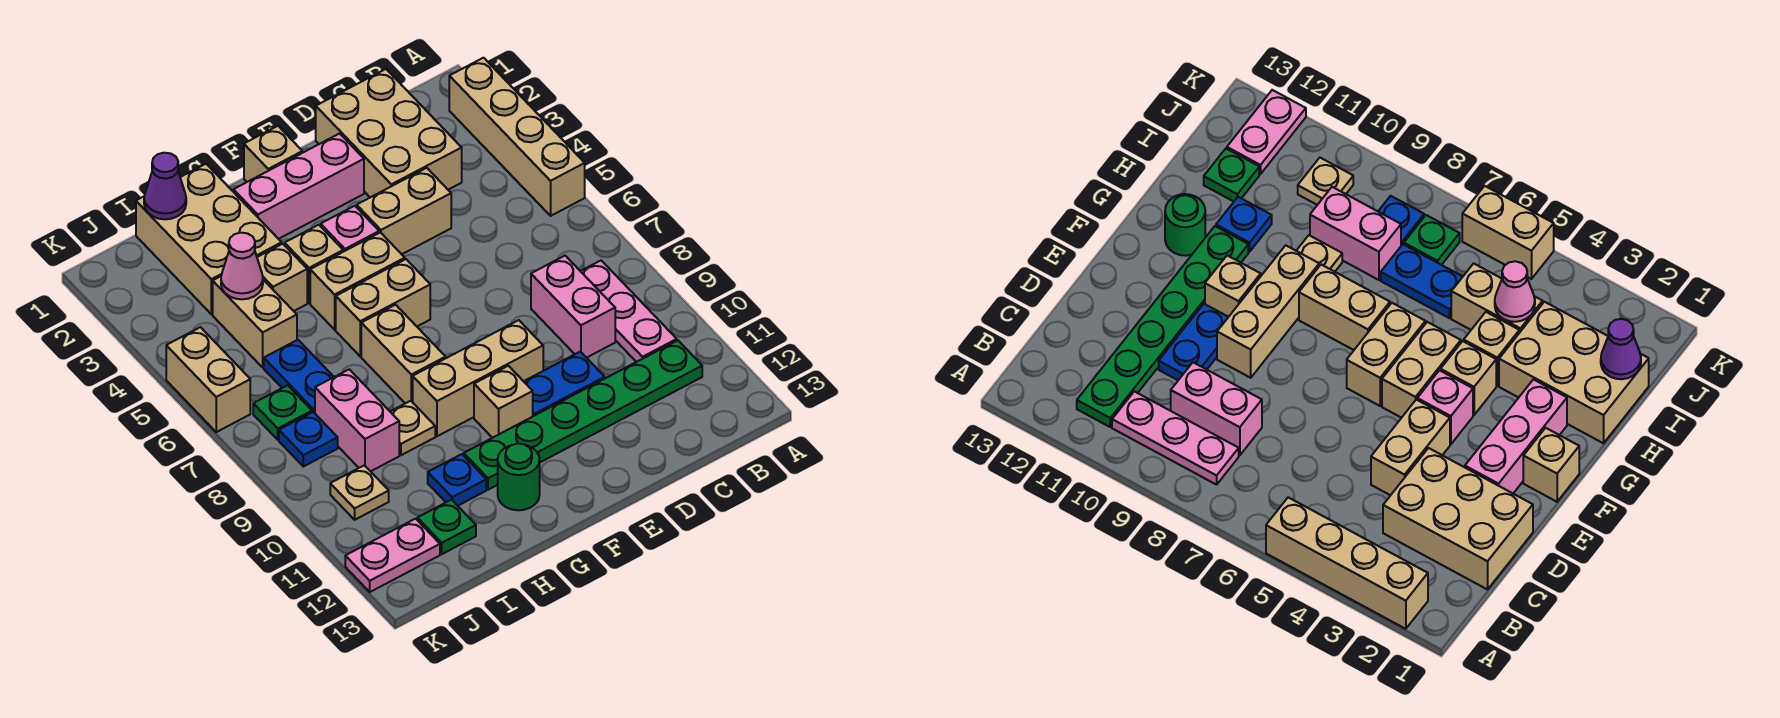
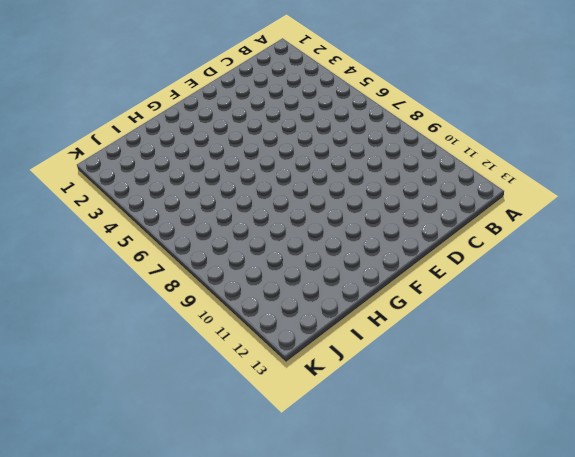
none -> tan brick A2:A5 level 1
none -> pink plate B8:B10 level 1
none -> green plate B11:G11 level 1
none -> tan brick C1:D3 level 1

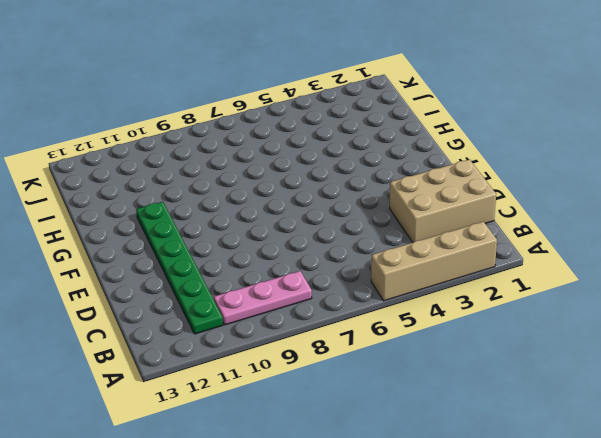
none -> pink brick C8:C9 level 1
none -> tan brick D4:E4 level 1
none -> blue plate D10:E10 level 1
none -> pink brick E2:G2 level 1

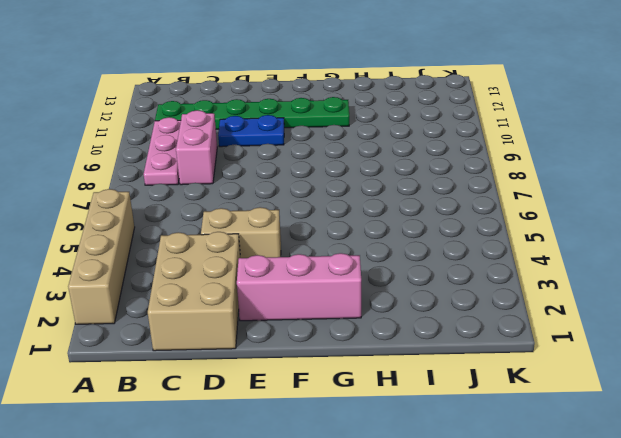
none -> tan brick E9:G9 level 1
none -> tan brick F1 level 1
none -> pink brick F4 level 1
none -> tan brick F5:G5 level 1

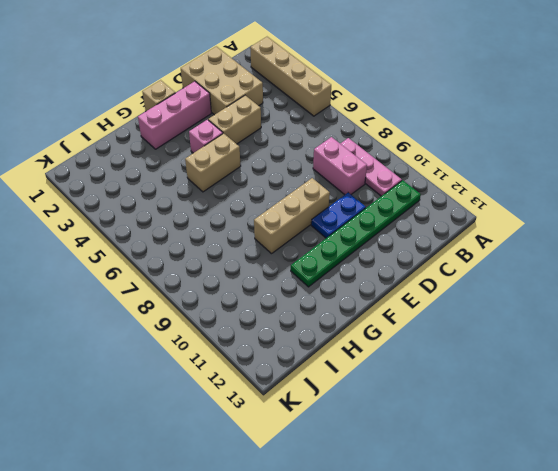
none -> tan brick F6:G6 level 1
none -> tan brick F10 level 1
none -> tan brick G4 level 1
none -> tan brick G7:G8 level 1

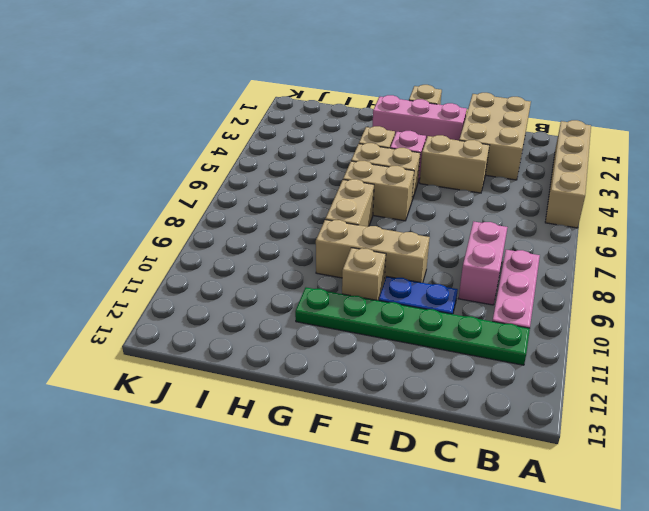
none -> green round brick G12 level 1
none -> tan brick H1:I3 level 1
none -> tan brick H4 level 1
none -> tan plate H9 level 1

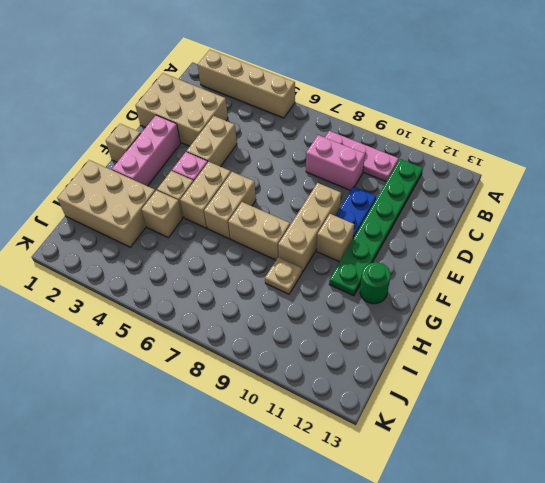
none -> blue plate H11 level 1
none -> tan brick I4:I5 level 1
none -> blue plate I6:I7 level 1
none -> pink brick I8:I9 level 1

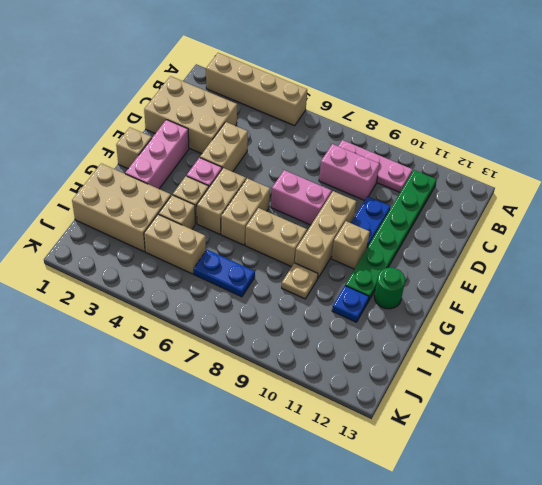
pink brick E7:E8 level 1 -> pink brick I8:I9 level 1
none -> green plate I12 level 1
none -> green plate J7 level 1
none -> blue plate J8 level 1
none -> tan plate J10 level 1

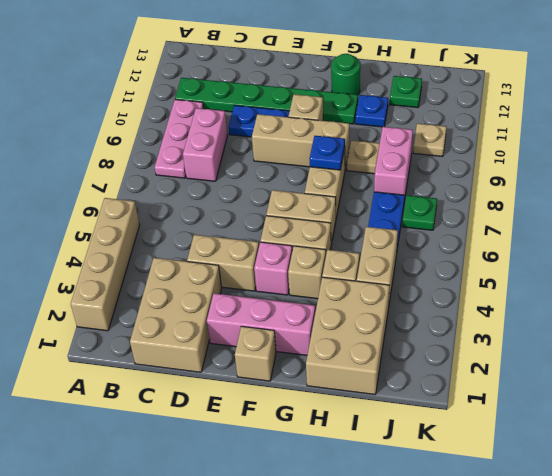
blue plate G8 level 2 -> blue plate J8 level 1
none -> pink plate J12:K12 level 1
none -> tan brick K5:K6 level 1
none -> purple cone I1 level 2
none -> pink cone I4 level 2

